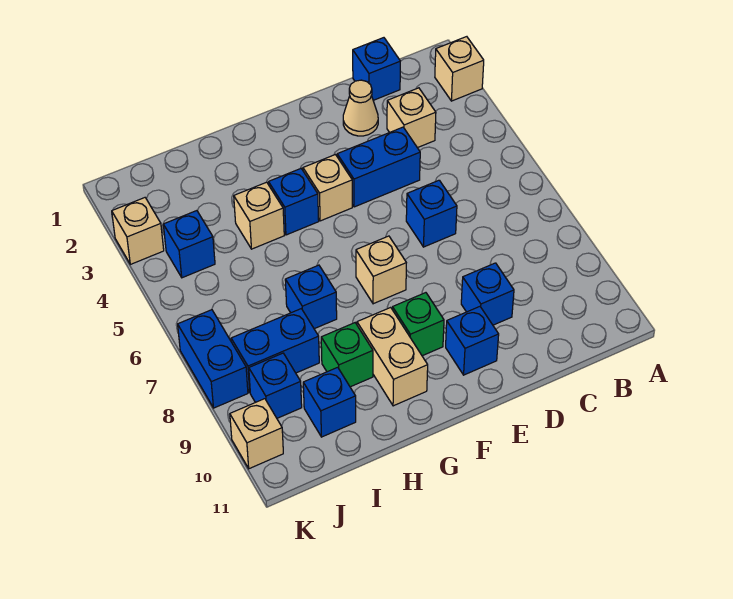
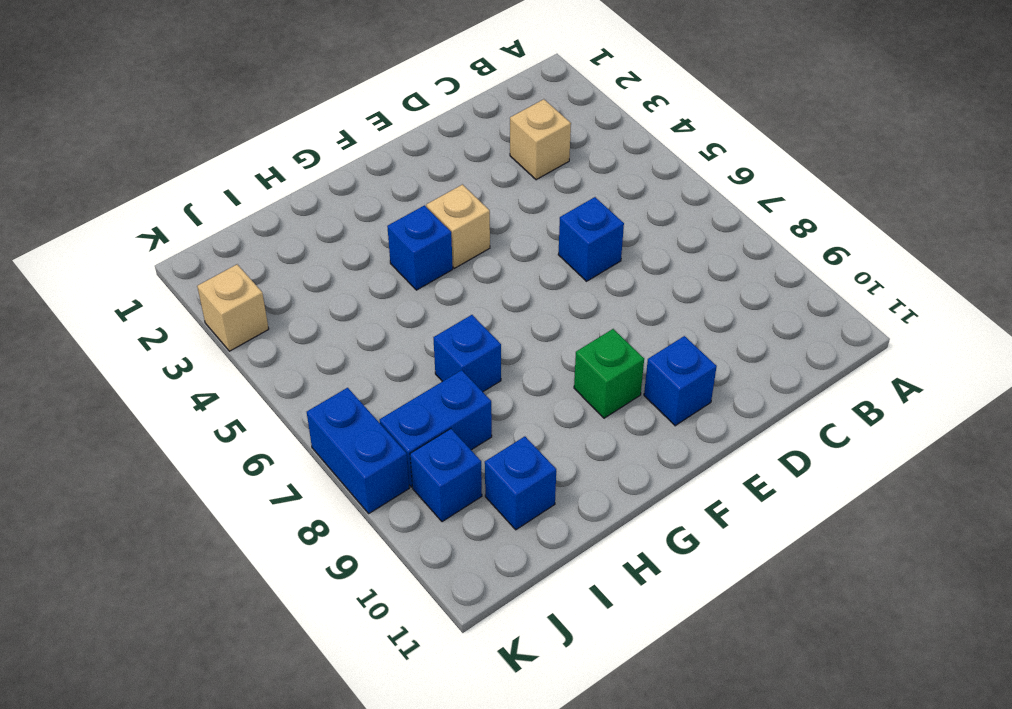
none -> tan brick A2 level 1
none -> blue brick C1 level 1
none -> tan cone D2 level 1

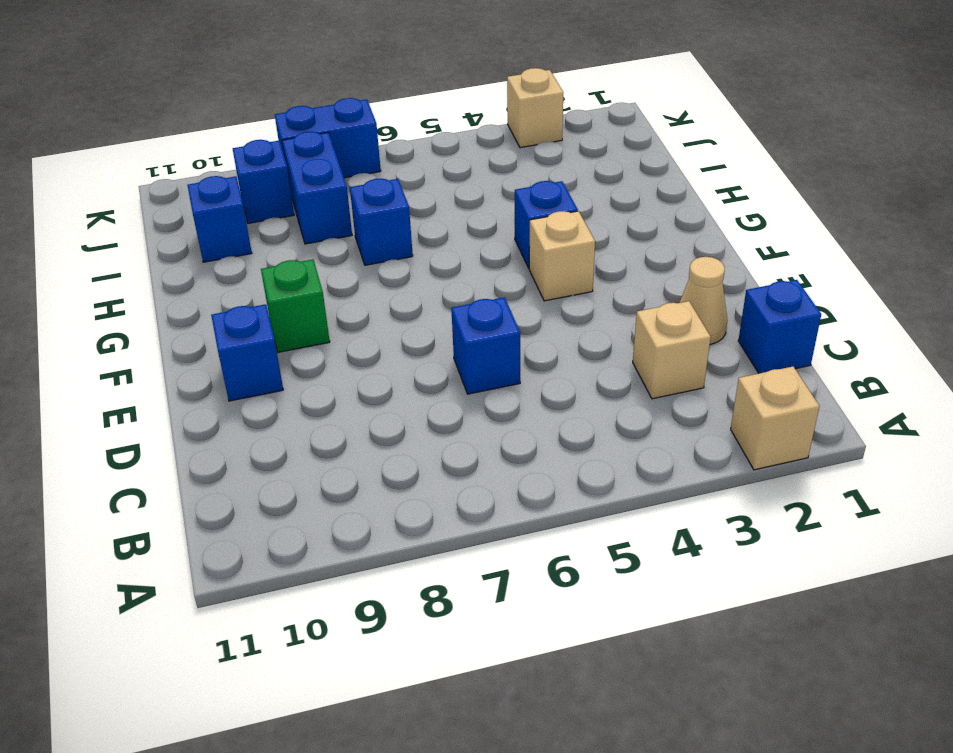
none -> blue brick D4:E4 level 1
none -> blue brick D9 level 1
none -> tan brick F7 level 1

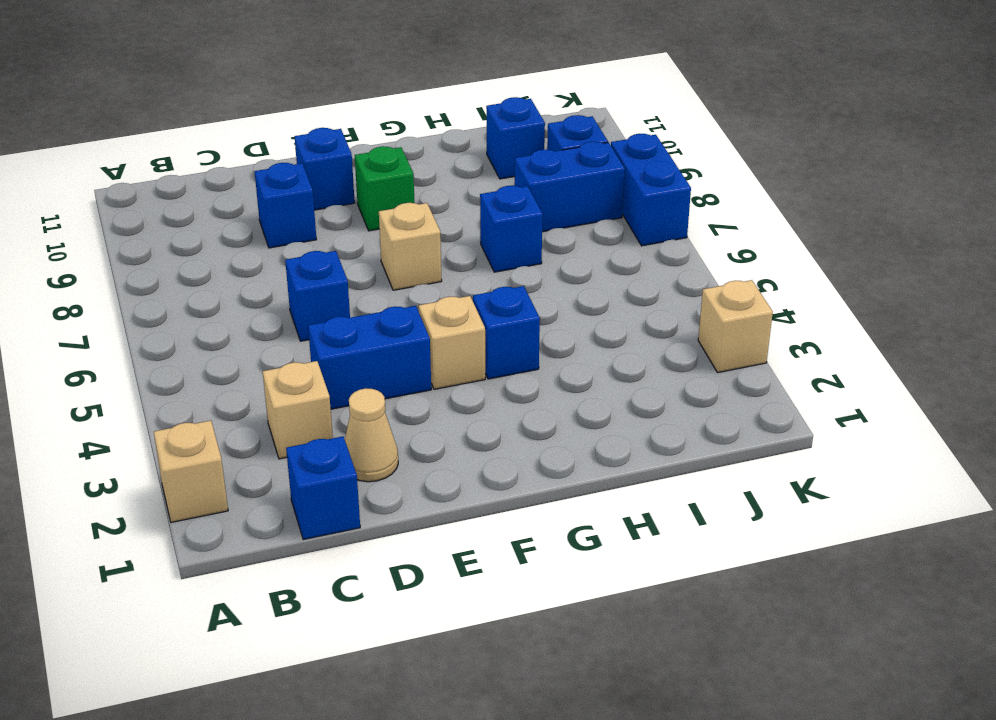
none -> tan brick G9:G10 level 1
none -> tan brick H4 level 1
none -> green brick H9 level 1

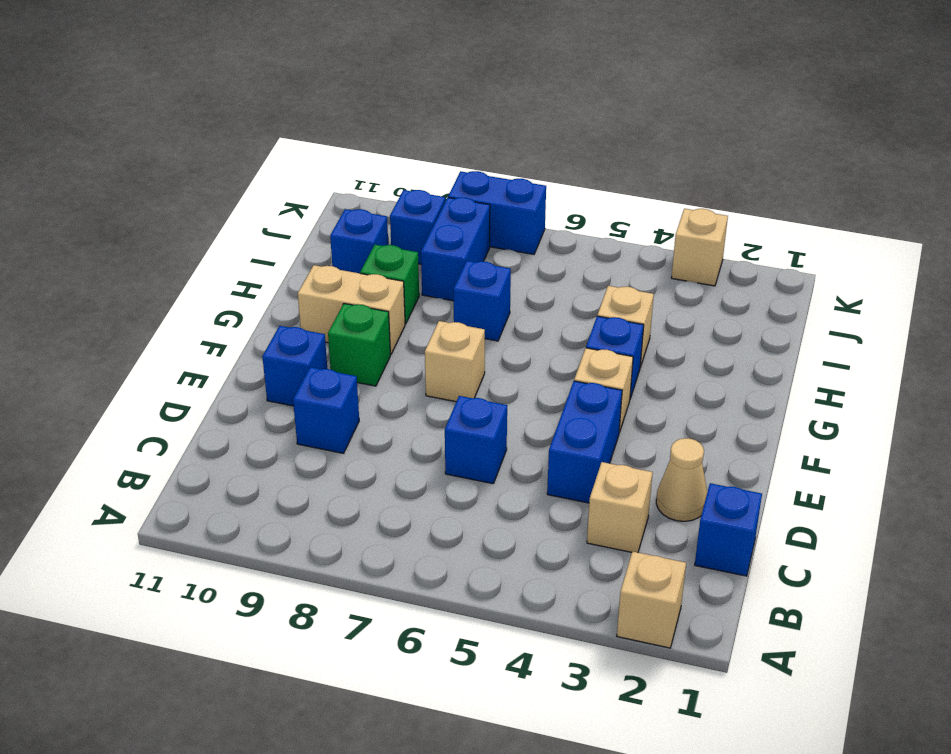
none -> blue brick J4 level 1
none -> tan brick K10 level 1

